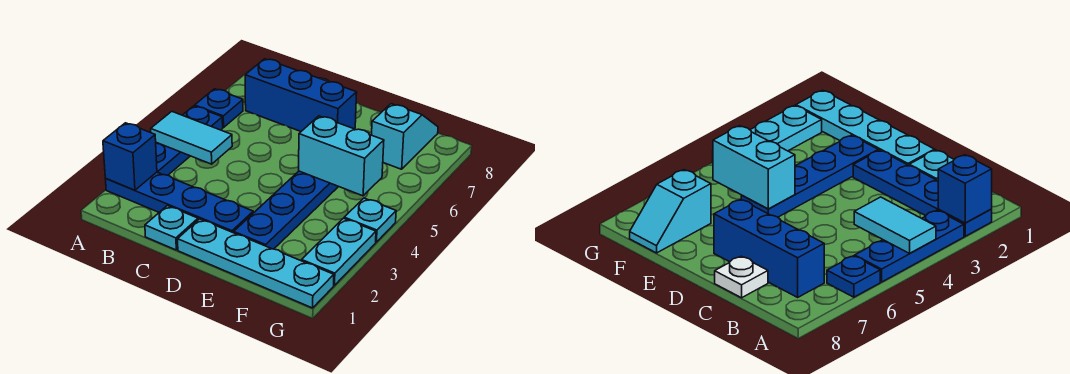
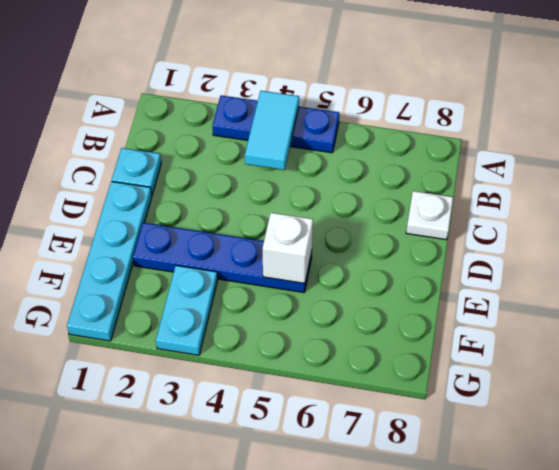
white brick E5 level 2 -> cyan brick E5:F5 level 2
cyan plate F3:G3 level 1 -> cyan plate G2:G3 level 1
none -> blue plate A2:D2 level 1
none -> blue plate A6 level 1
none -> blue brick B7:D7 level 1

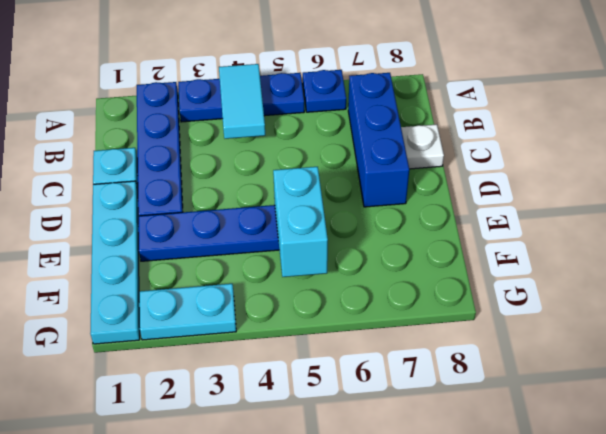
none -> cyan slope F7:F8 level 1 top 7
none -> cyan plate G4 level 1
none -> blue brick A2 level 2

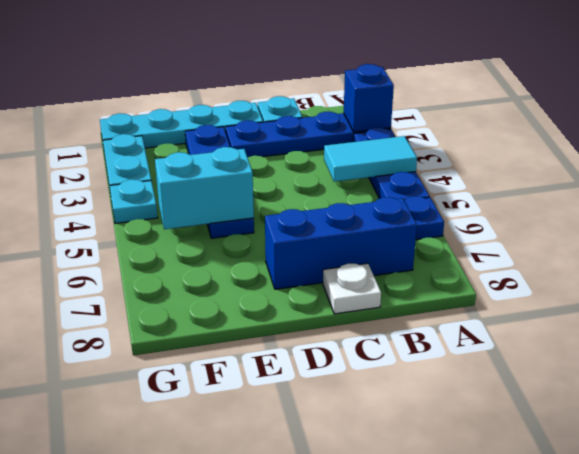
none -> cyan slope F7:F8 level 1 top 7

